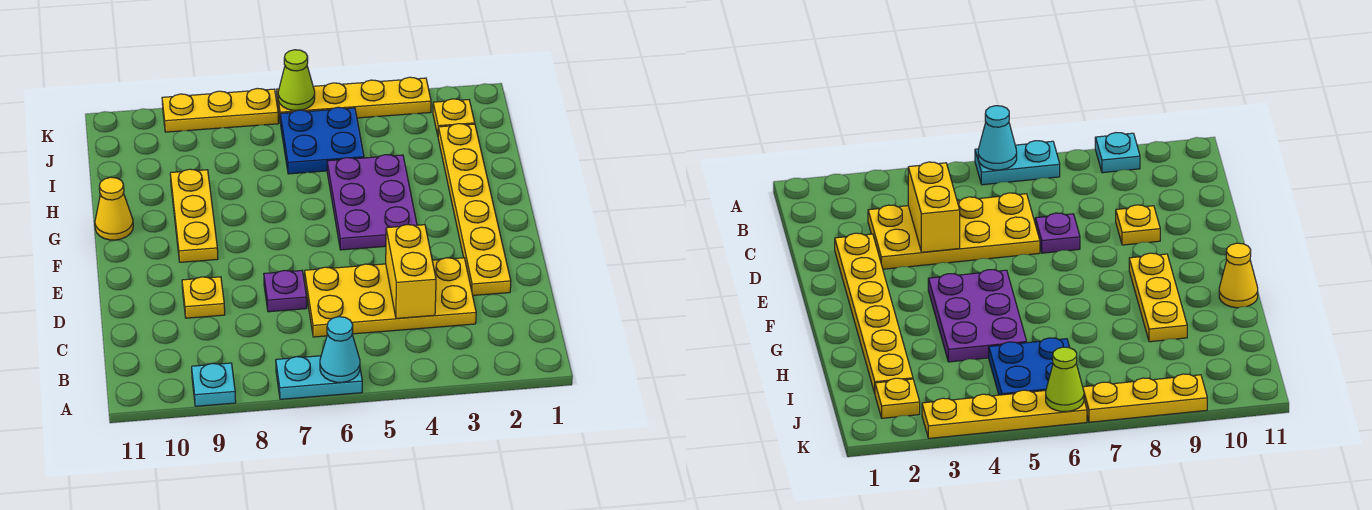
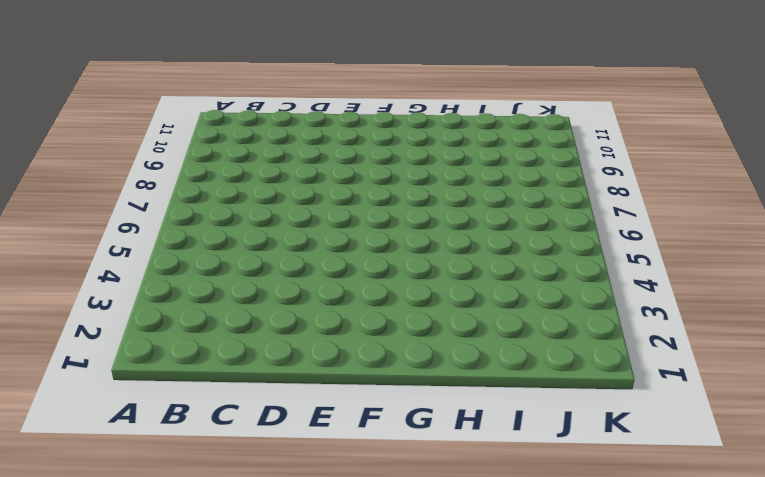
none -> cyan plate A6:A7 level 1
none -> cyan plate A9 level 1
none -> yellow plate C3:D6 level 1

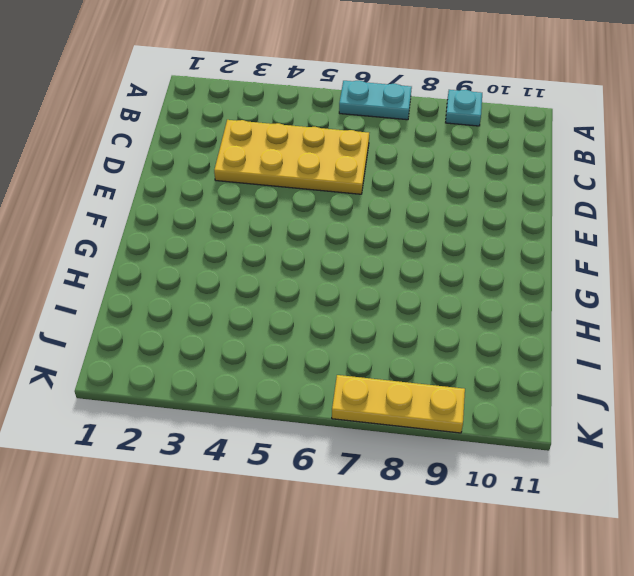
none -> yellow plate D2:I2 level 1
none -> purple plate D7 level 1
none -> yellow plate D9 level 1

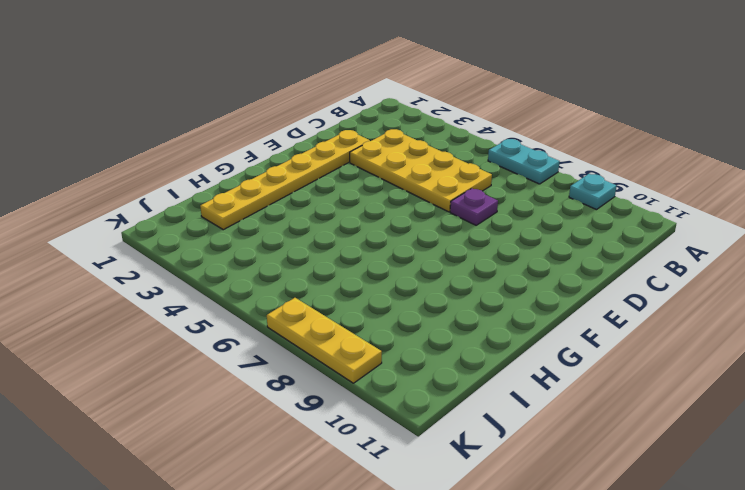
none -> yellow plate D9 level 1
none -> purple plate F4:H5 level 1
none -> yellow plate F9:H9 level 1

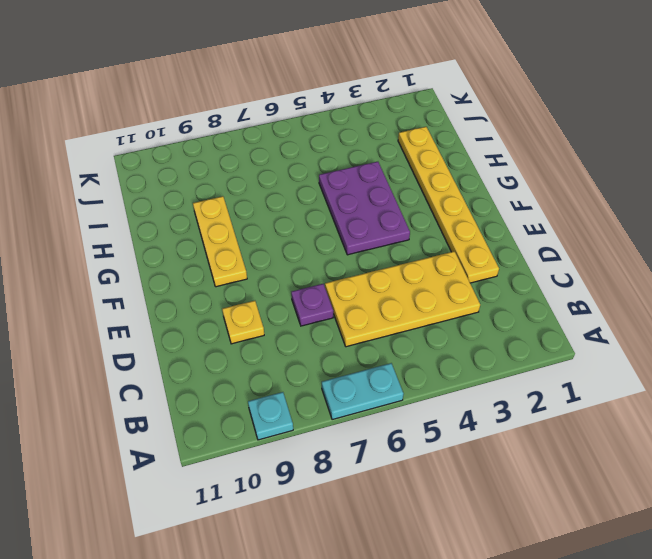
none -> yellow cone G11 level 1
none -> blue plate I5:J6 level 1
none -> yellow plate J2 level 1

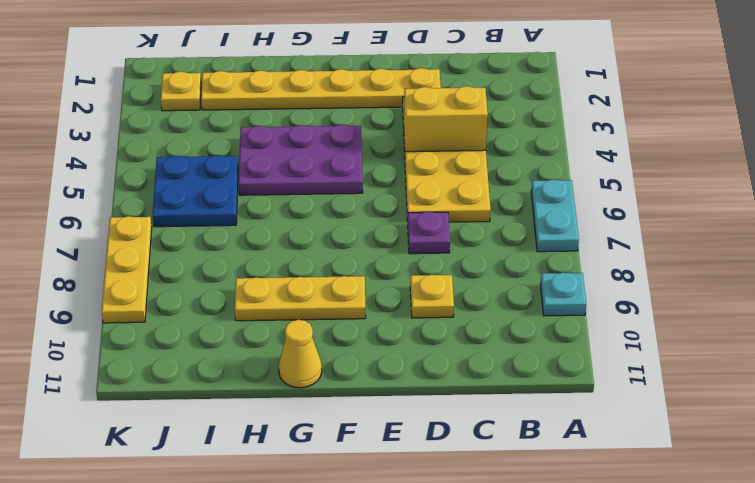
none -> yellow plate K3:K6 level 1
none -> cyan cone A6 level 2
none -> lime cone K6 level 2

